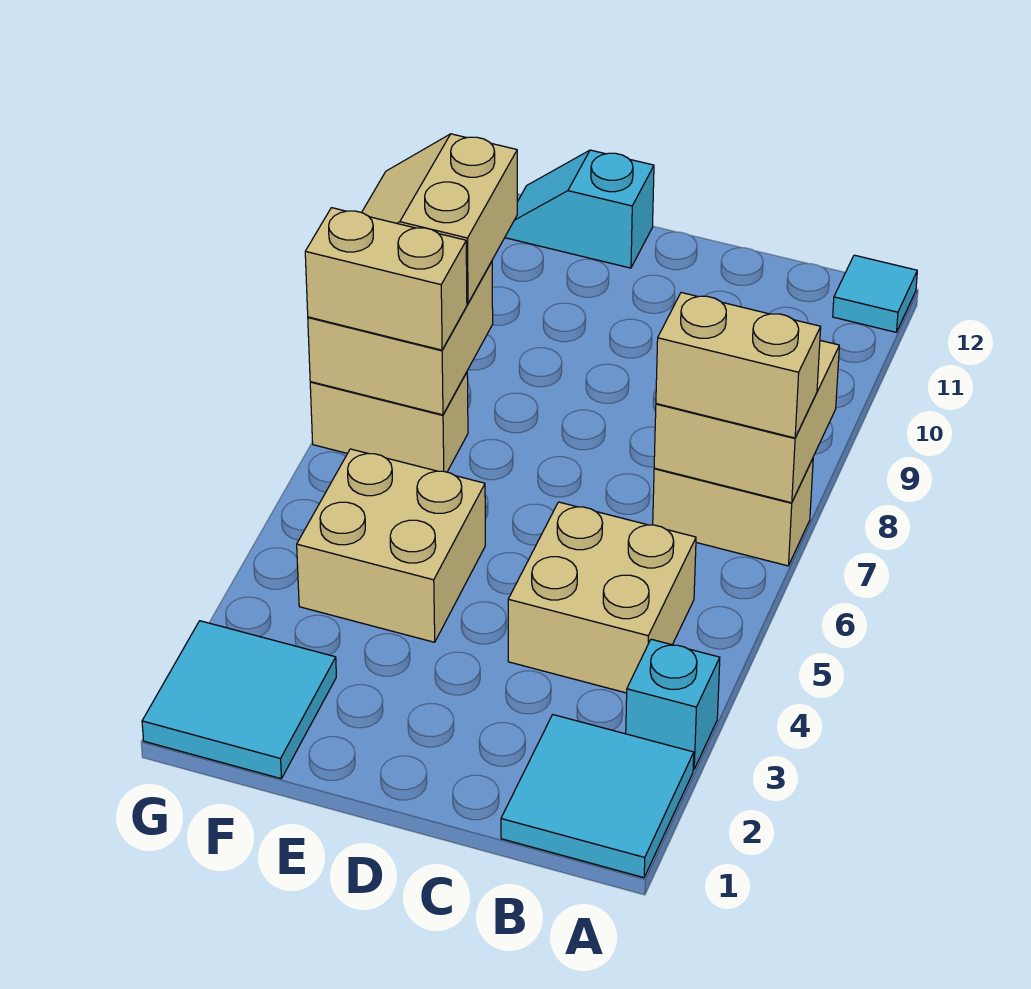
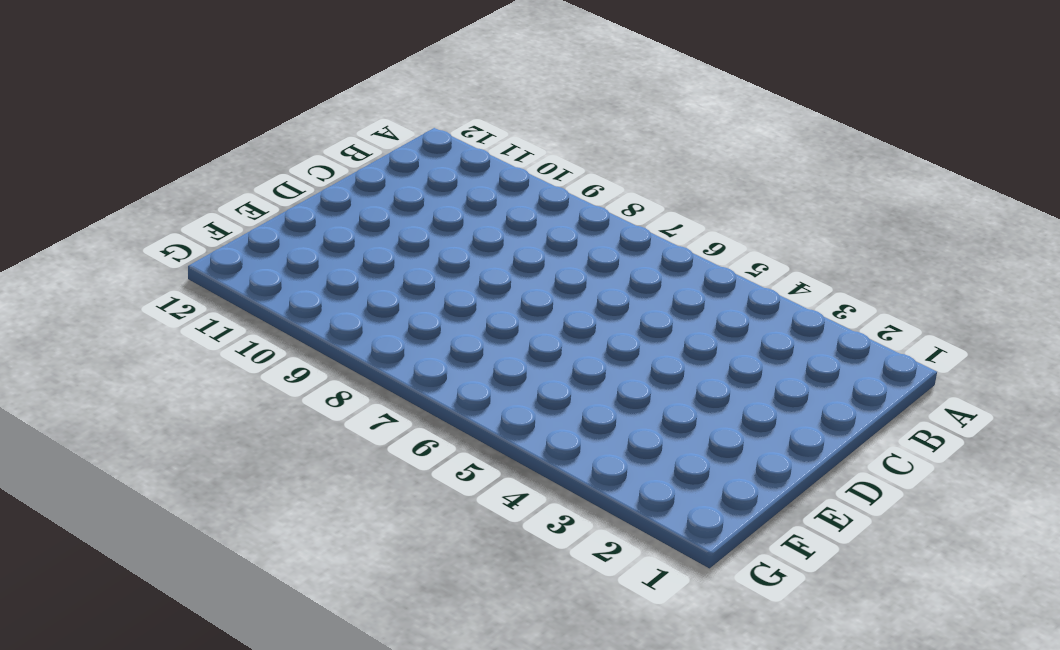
none -> cyan tile A1:B2 level 1
none -> cyan brick A3 level 1
none -> tan brick A7:B7 level 1

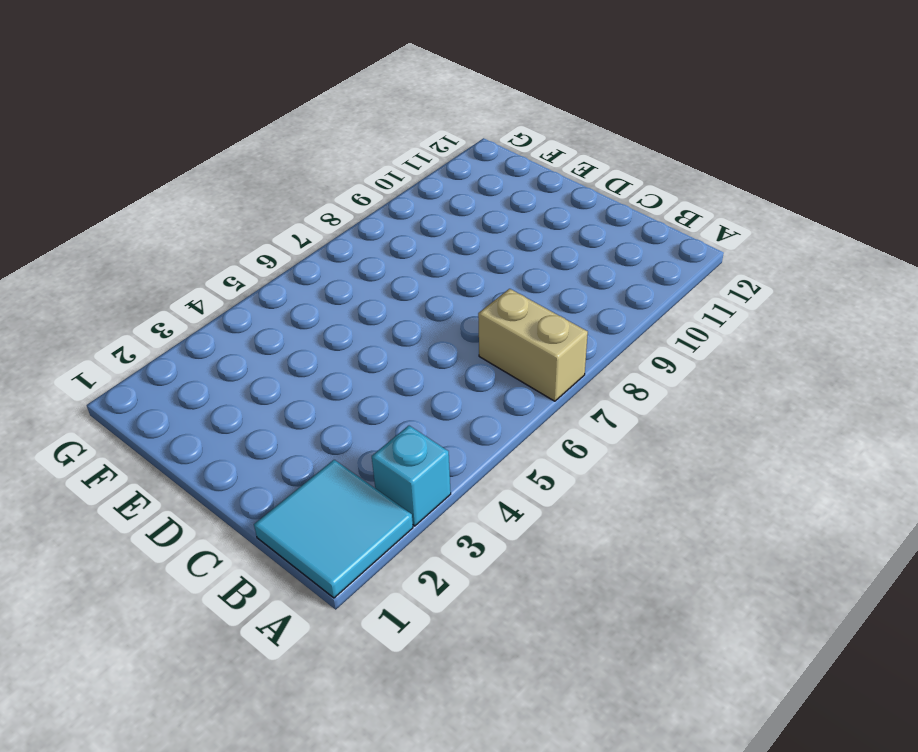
none -> cyan tile A12 level 1
none -> tan brick B4:C5 level 1
none -> tan brick E4:F5 level 1

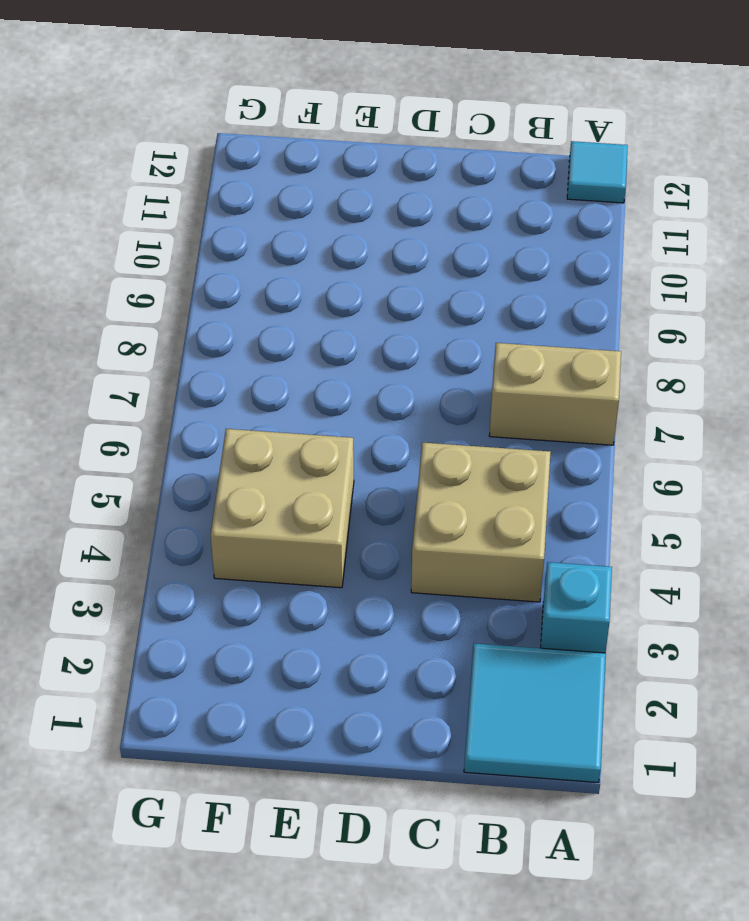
none -> cyan slope E12:F12 level 1 top E
none -> cyan tile F1:G2 level 1
none -> tan brick F7:G7 level 1

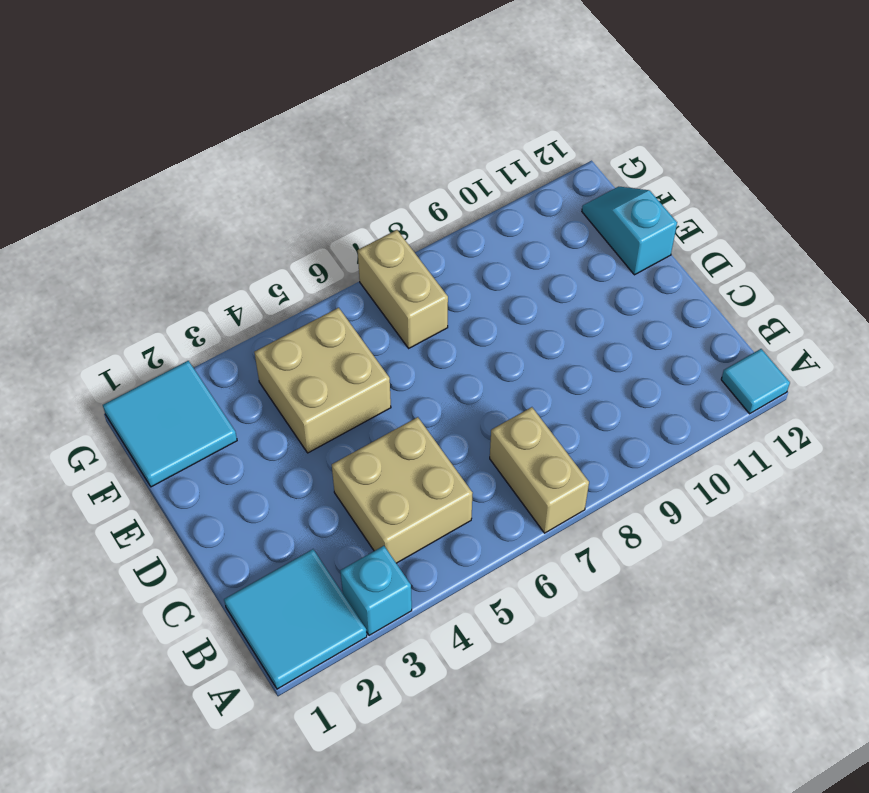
none -> tan brick A7:B8 level 2
none -> tan brick F7:G8 level 2
none -> tan brick A7:B7 level 3

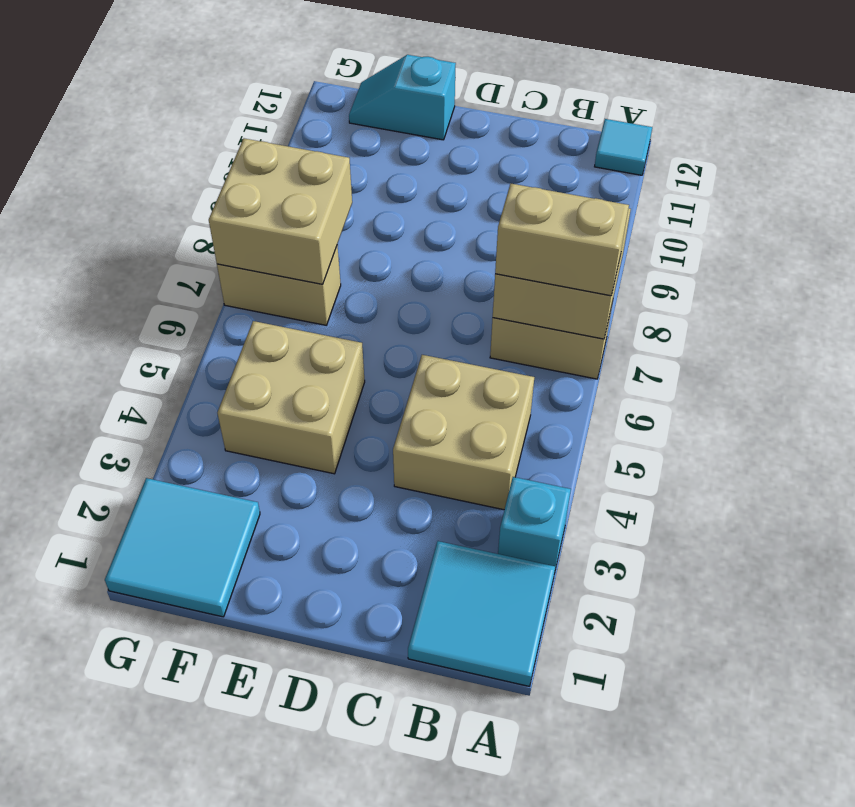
none -> tan brick F7:G7 level 3
none -> tan slope F8:G9 level 3 top F

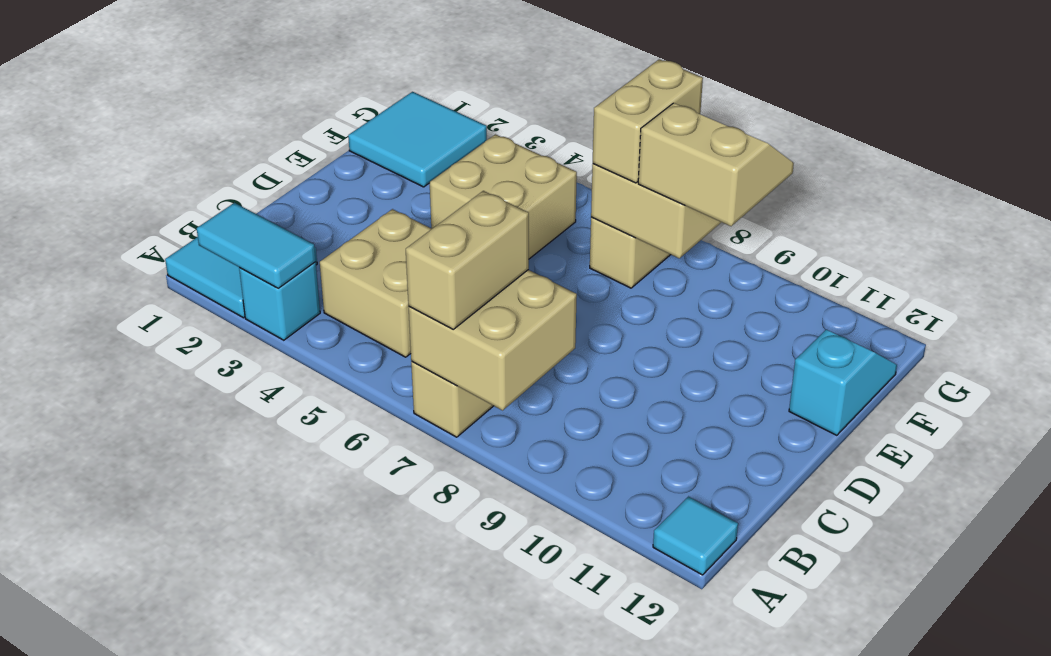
cyan tile A2:A3 level 2 -> none

